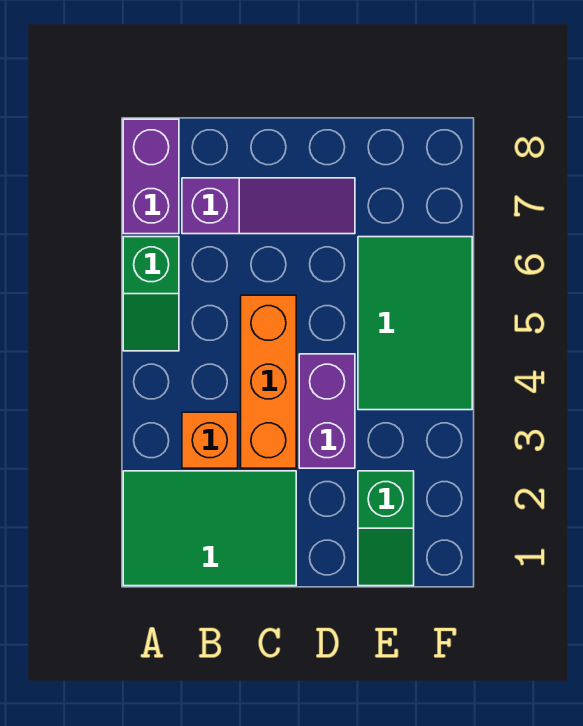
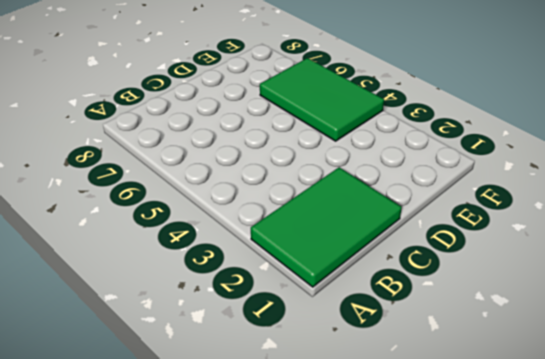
none -> green slope A5:A6 level 1 top 6
none -> purple brick A7:A8 level 1

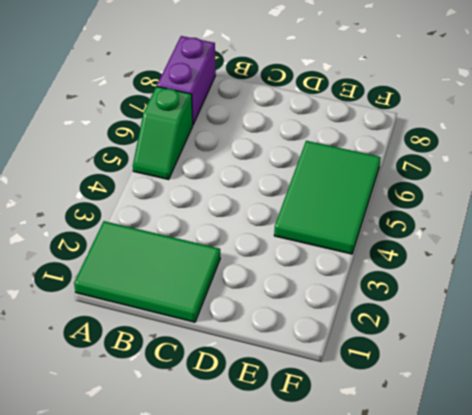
none -> orange brick B3 level 1
none -> purple slope B7:D7 level 1 top B

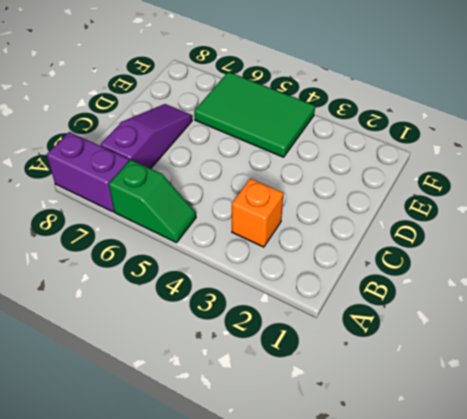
none -> green tile A1:C2 level 1
none -> orange brick C3:C5 level 1

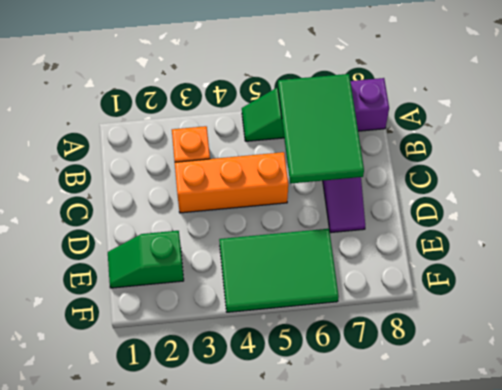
green tile A6:C7 level 2 -> green tile A1:C2 level 1
none -> purple brick D3:D4 level 1

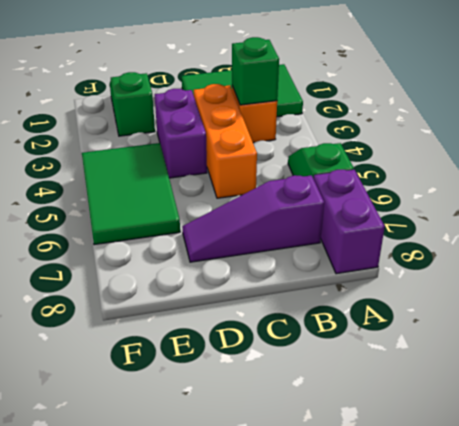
green brick B3 level 2 -> none

